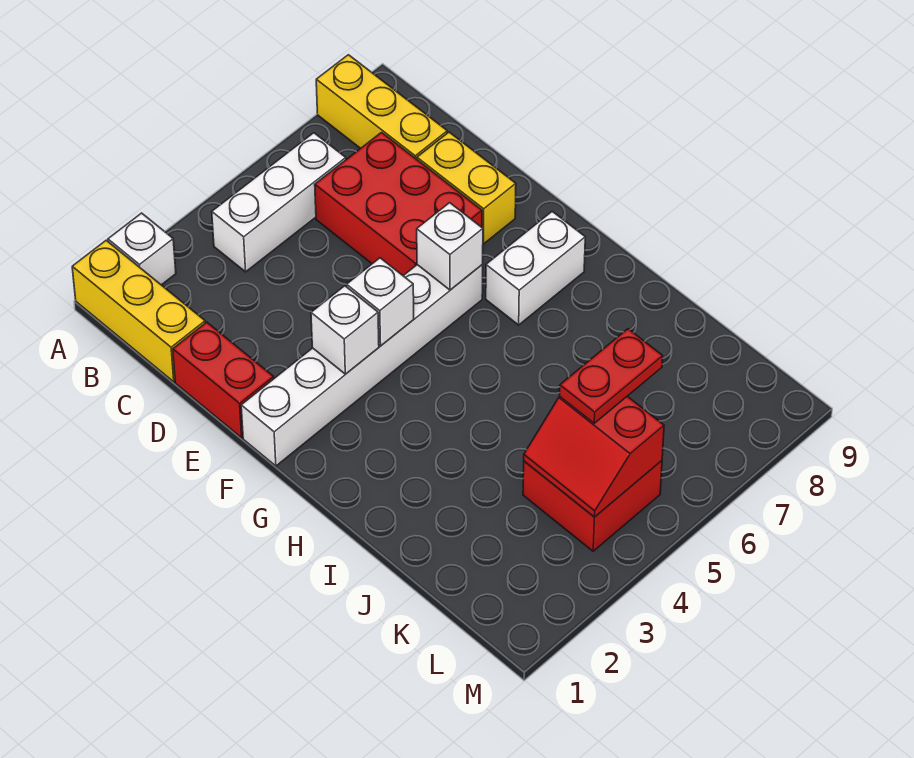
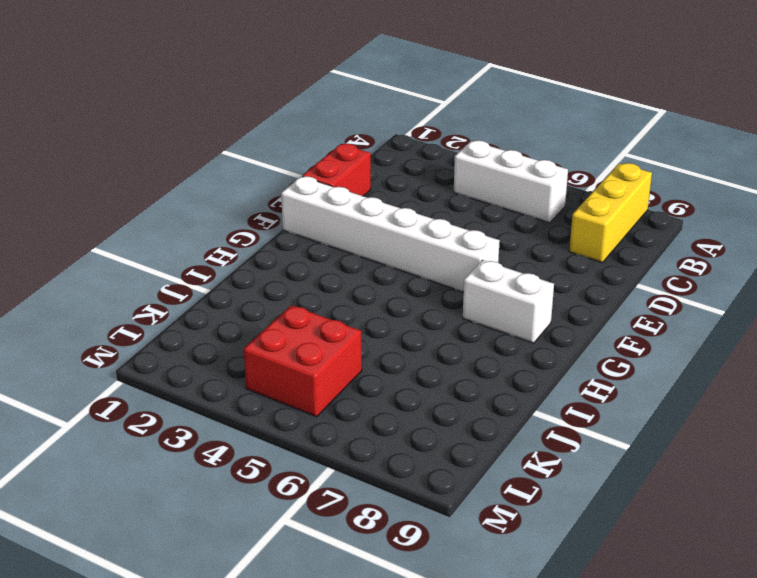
none -> yellow brick A1:C1 level 1
none -> white brick A2 level 1
none -> red brick C6:E7 level 1

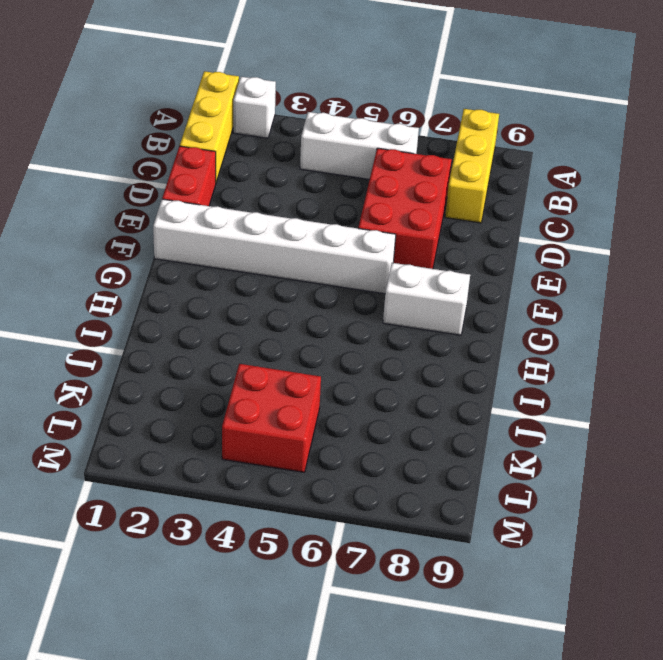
none -> yellow brick D8:E8 level 1
none -> white brick F3 level 2
none -> white brick F4 level 2

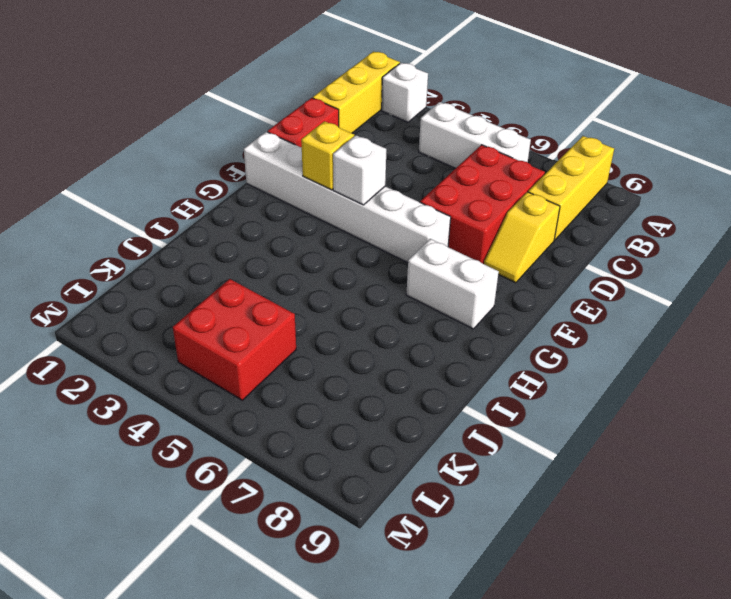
yellow slope D8:E8 level 1 top D -> yellow brick D8:E8 level 1
yellow brick F3 level 2 -> white brick F3 level 2
none -> white brick F6 level 2
none -> red slope K4:L5 level 2 top 5
none -> red plate K5:K6 level 3

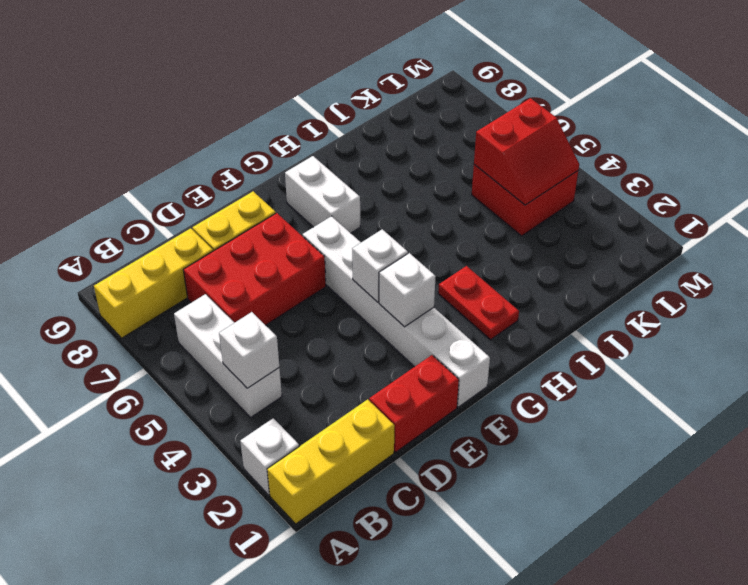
white brick B4 level 2 -> white brick F6 level 2
red plate H2:H3 level 1 -> red plate K5:K6 level 3

